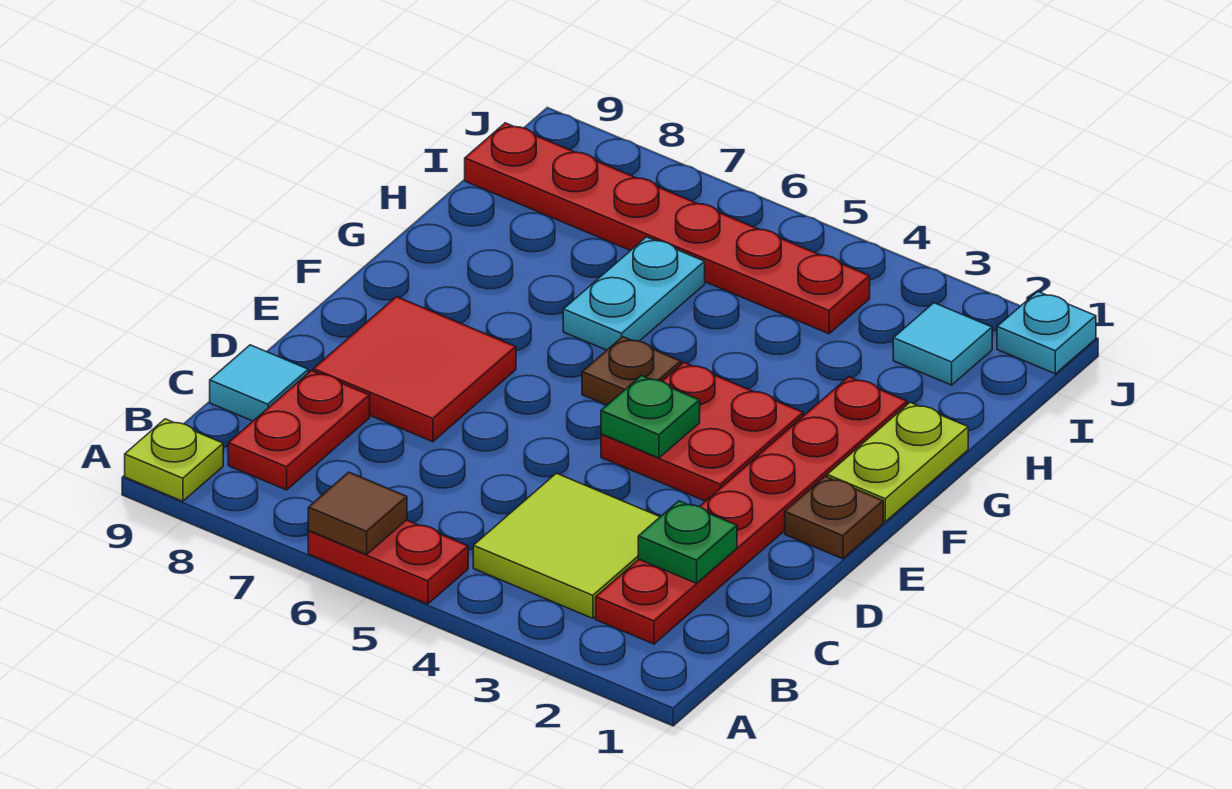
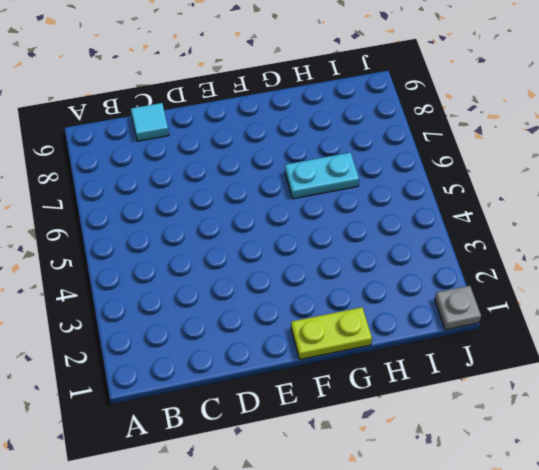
grey plate J1 level 1 -> cyan plate J1 level 1
none -> red plate A5:A6 level 1
none -> lime plate A9 level 1
none -> red plate B2:G2 level 1

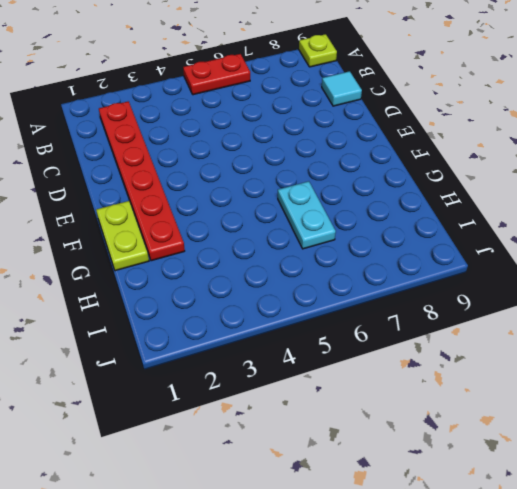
none -> lime tile B3:C4 level 1
none -> red plate B8:C8 level 1
none -> red tile D7:E8 level 1

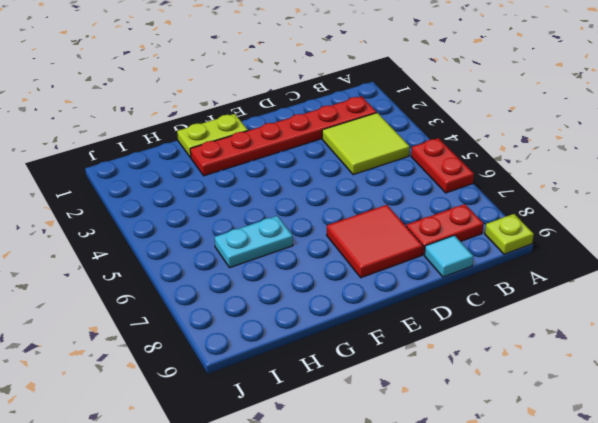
none -> brown plate E1 level 1
none -> red plate E3:F4 level 1
none -> brown plate F5 level 1

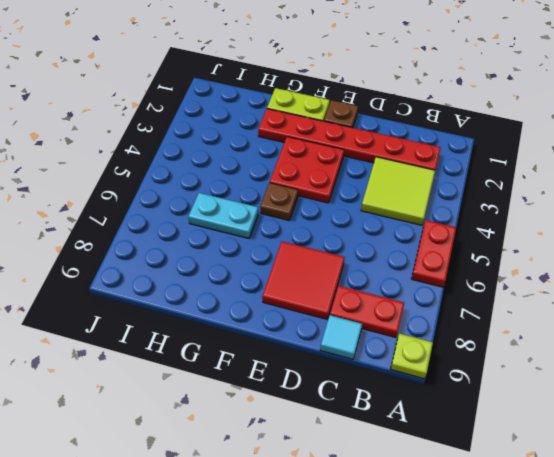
none -> cyan tile I2 level 1
none -> red plate I4:I9 level 1
none -> cyan plate J1 level 1

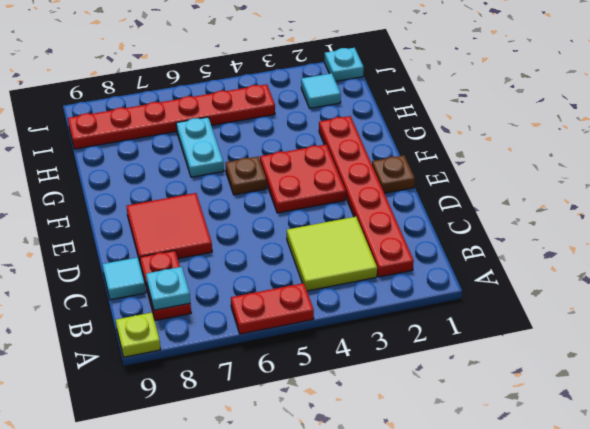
cyan plate B8 level 2 -> none
none -> lime plate F1:G1 level 1
none -> brown tile A6 level 2
none -> green plate C2 level 2

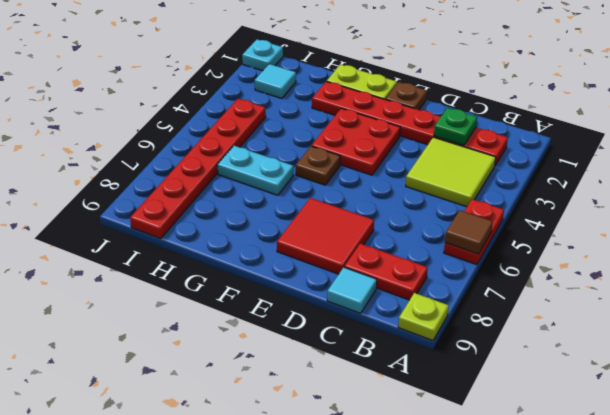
none -> green plate E4 level 2

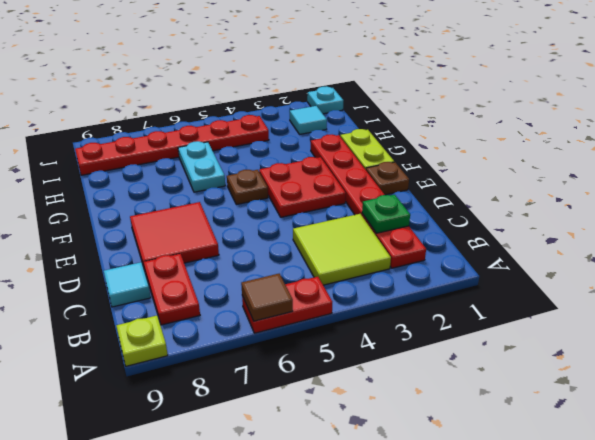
none -> green plate E4 level 2

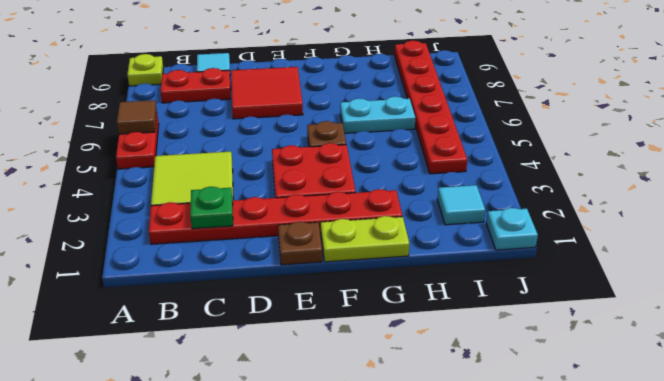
none -> green plate E4 level 2

